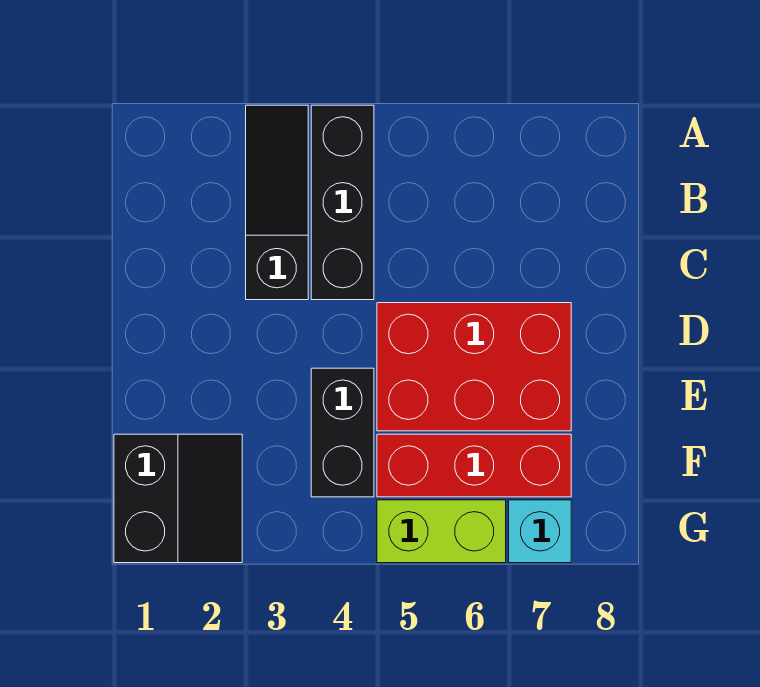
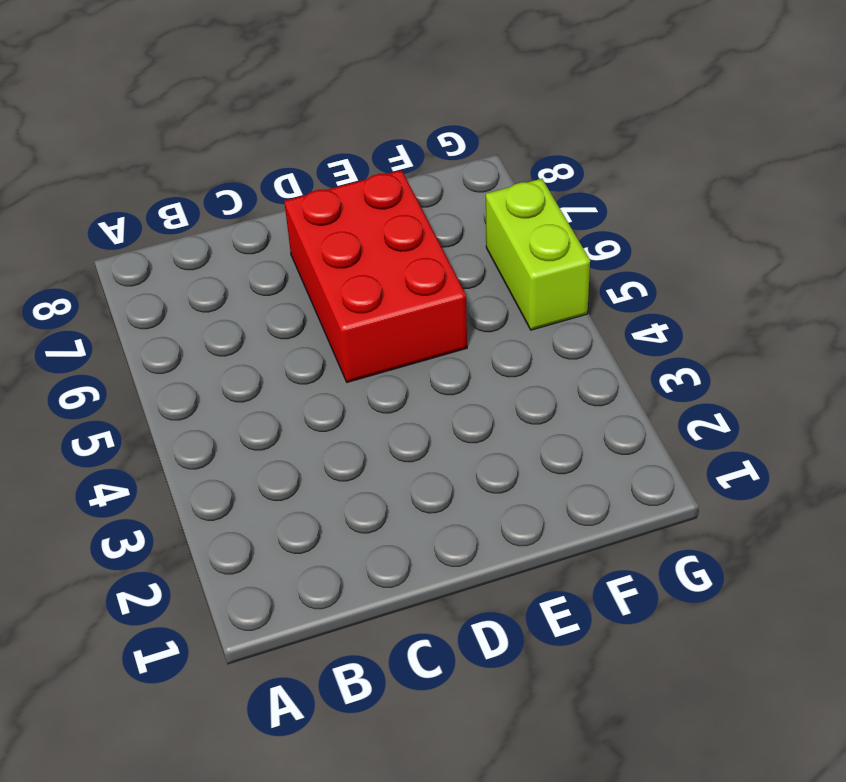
none -> black slope A3:C3 level 1 top C
none -> black brick A4:C4 level 1

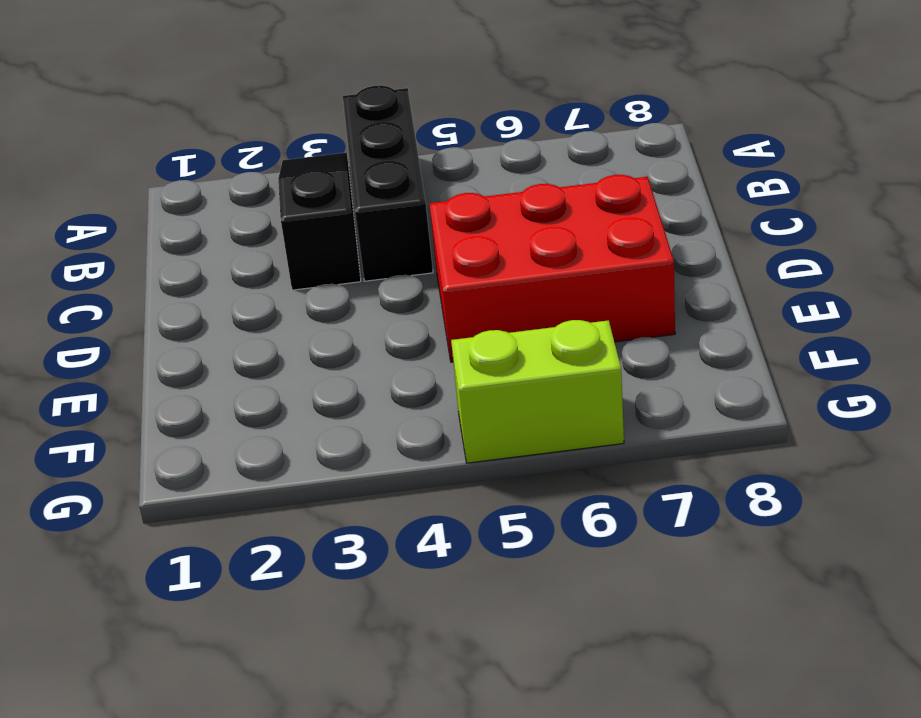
none -> black brick E4:F4 level 1
none -> black slope F1:G2 level 1 top 1

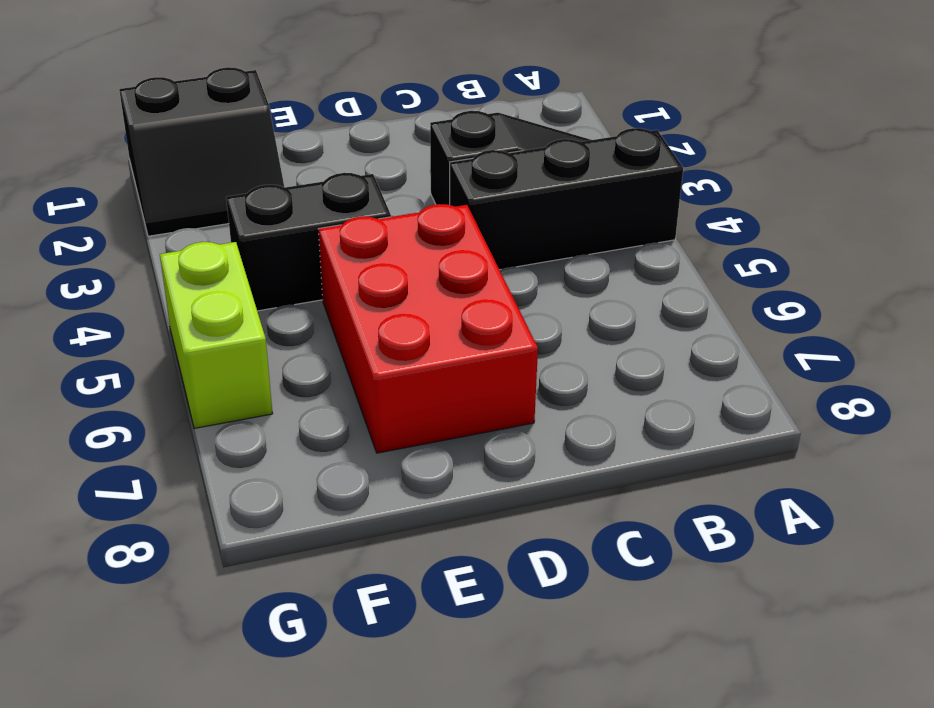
none -> red brick F5:F7 level 1
none -> cyan brick G7 level 1

